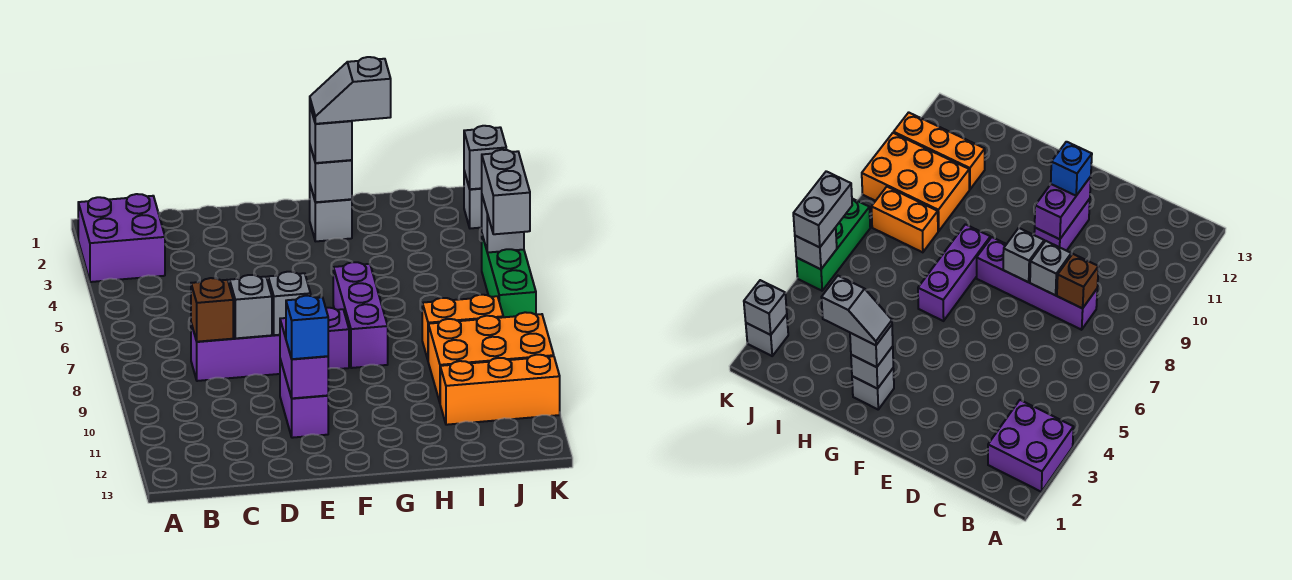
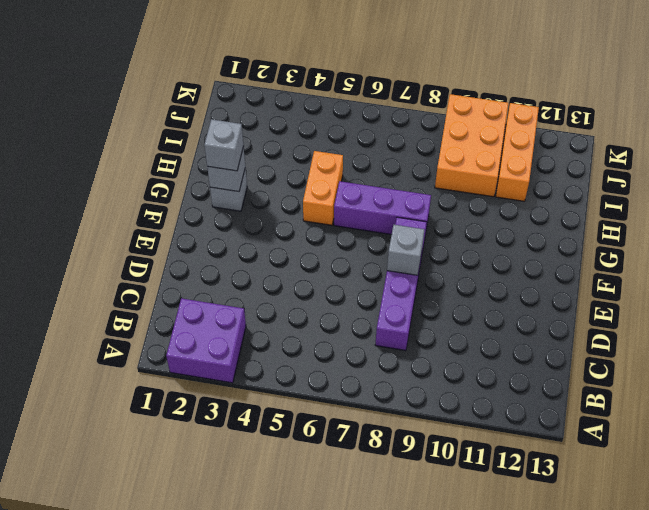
orange brick G5:H5 level 1 -> orange brick I8:J8 level 1
none -> purple brick E10:E11 level 1
none -> grey brick K2 level 1
none -> green brick K5:K7 level 1

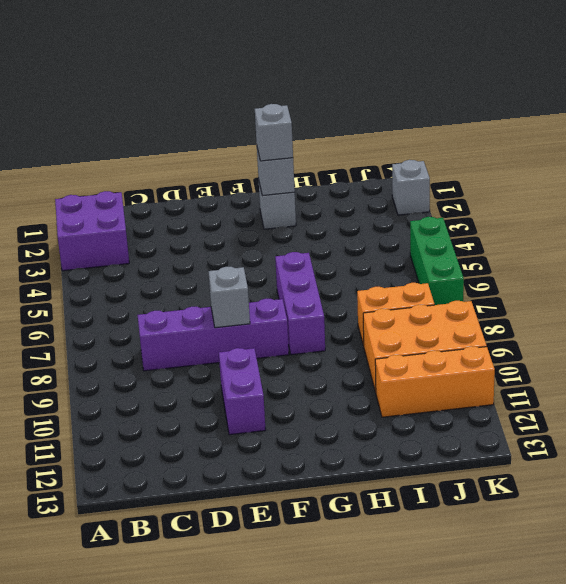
none -> brown brick C8 level 2
none -> grey brick D8 level 2
none -> purple brick E10:E11 level 2

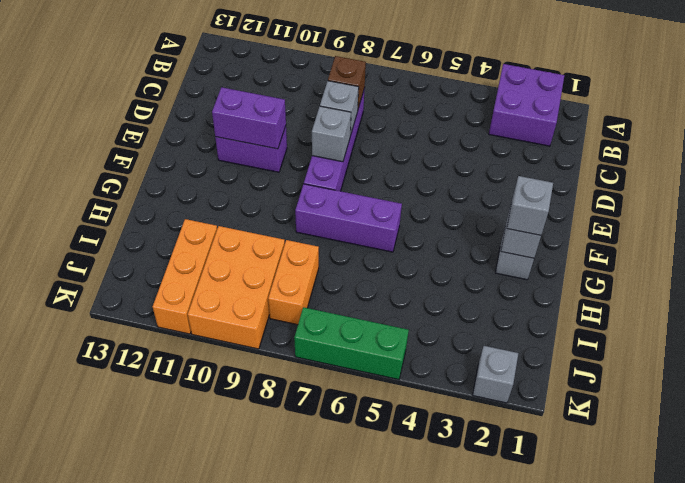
none -> grey brick K2 level 2
none -> grey brick K5 level 2
none -> blue brick E11 level 3

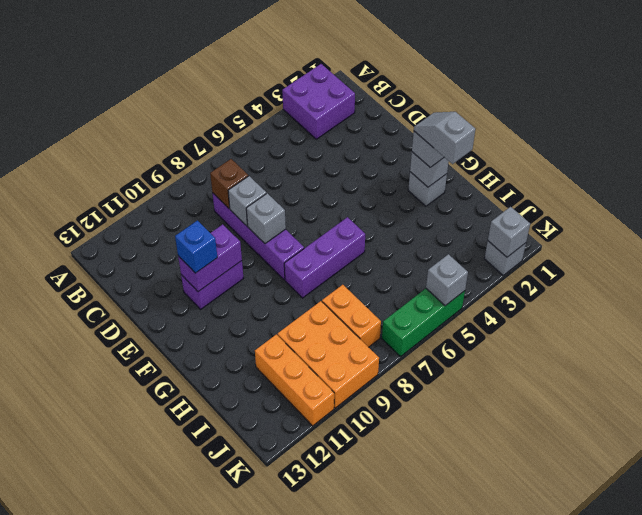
none -> grey brick K5:K6 level 3

